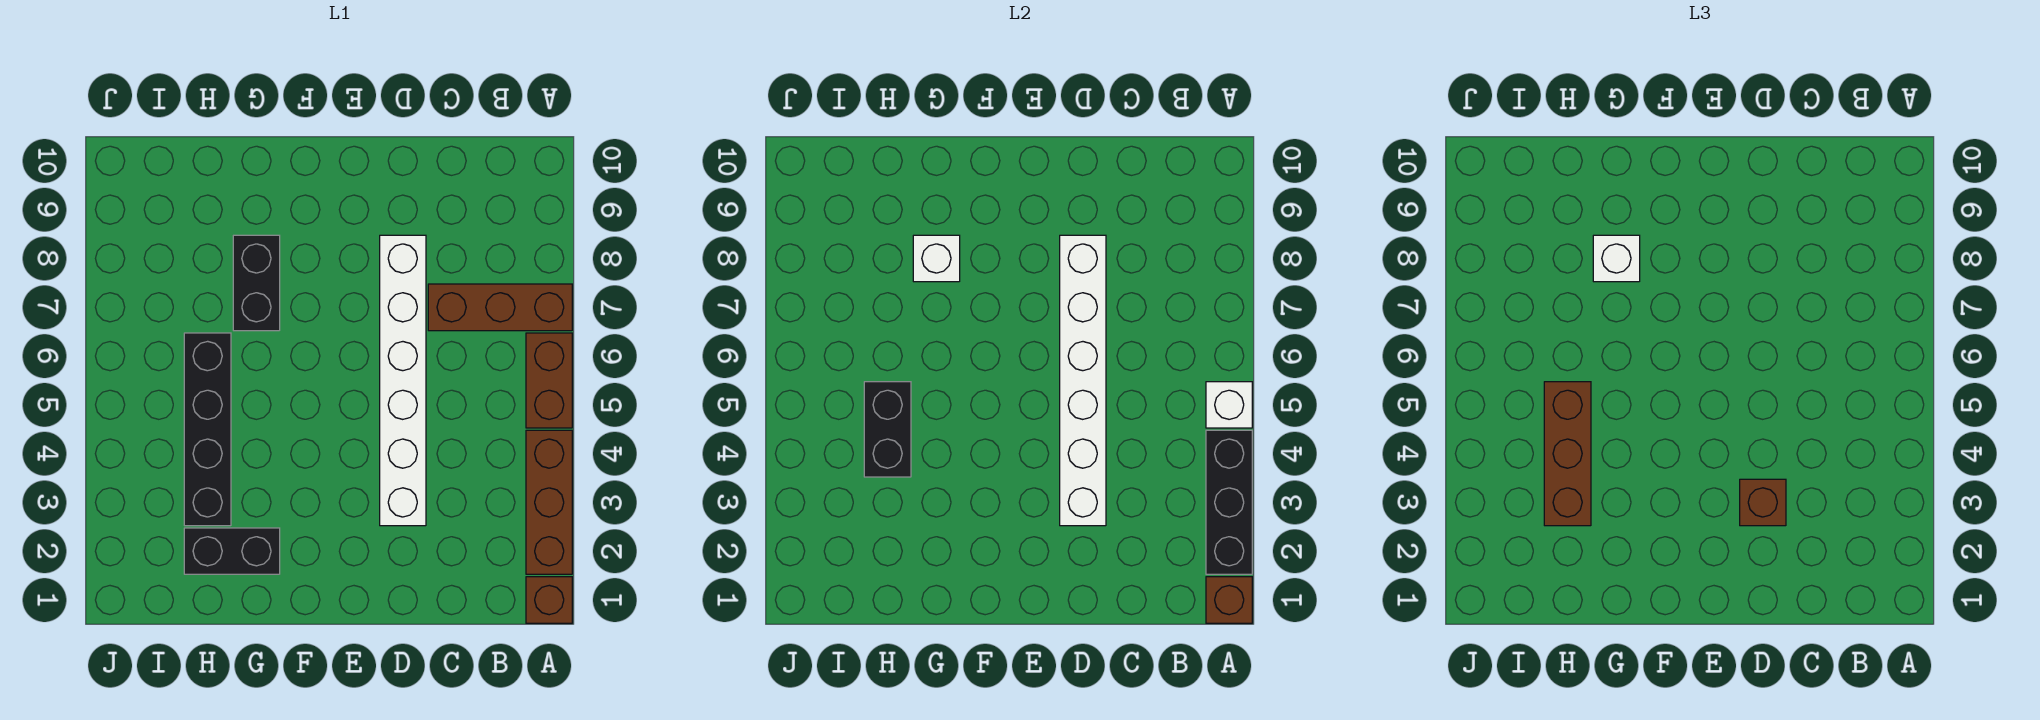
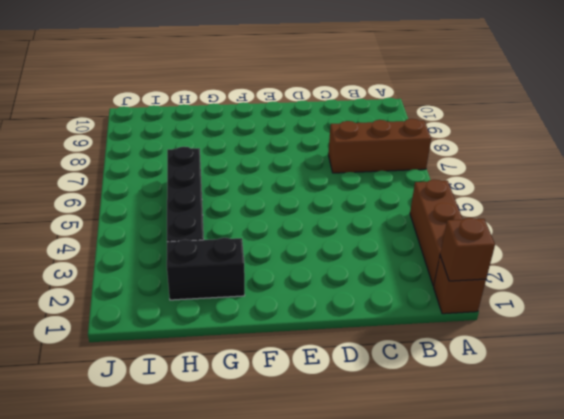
none -> brown brick A5:A6 level 1
none -> white brick D3:D8 level 1
none -> black brick G7:G8 level 1

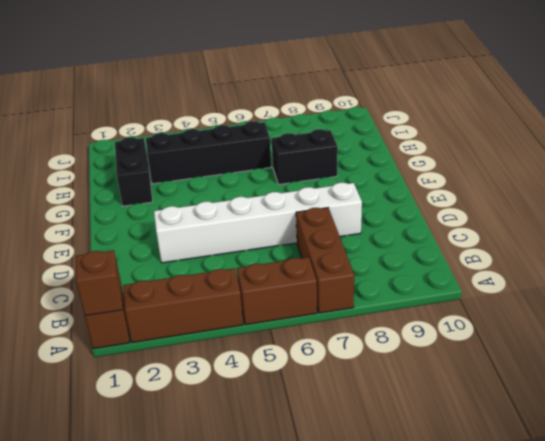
none -> black brick A2:A4 level 2
none -> white brick A5 level 2
none -> white brick D3:D8 level 2

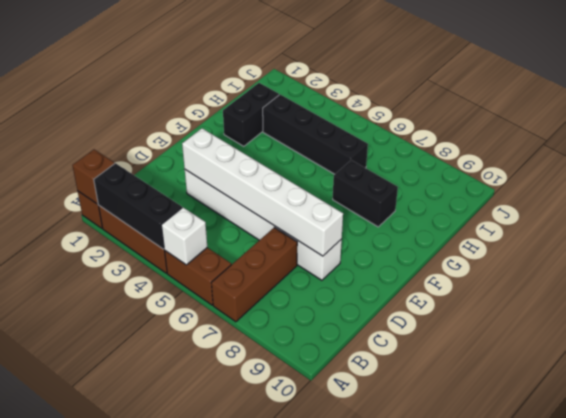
none -> white brick G8 level 2
none -> black brick H4:H5 level 2
none -> brown brick D3 level 3

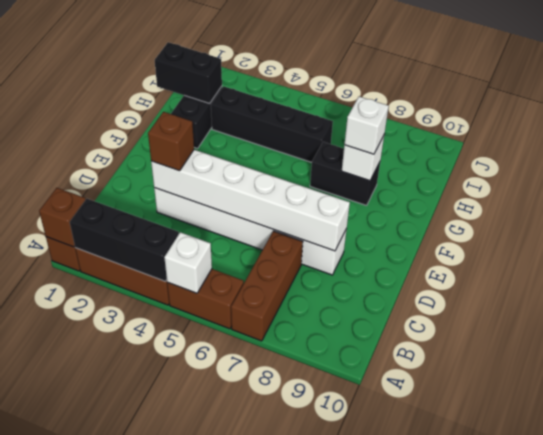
black brick H1:H2 level 2 -> black brick H4:H5 level 2
none -> brown brick H3:H5 level 3

